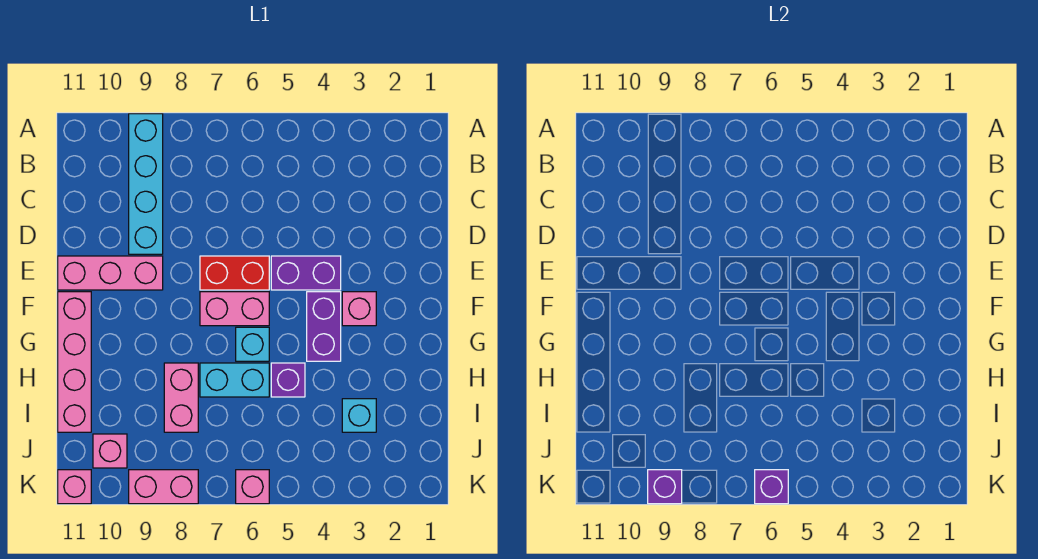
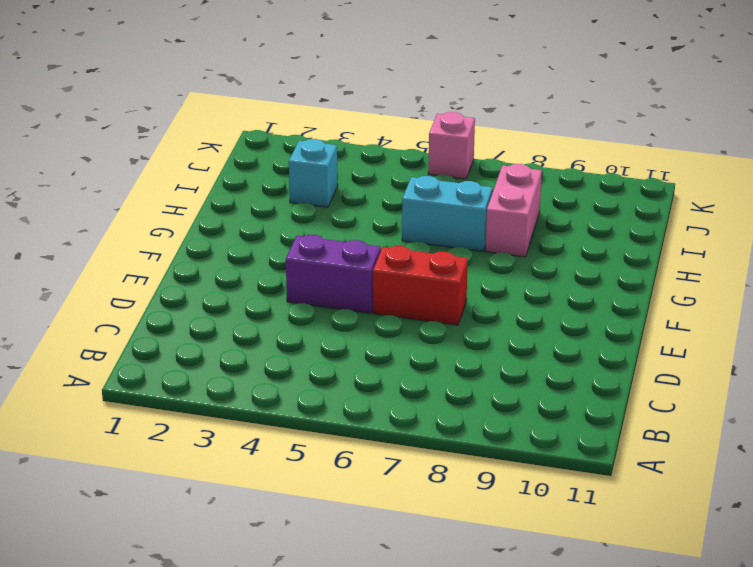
none -> cyan brick A9:D9 level 1
none -> pink brick E9:E11 level 1
none -> pink brick F3 level 1

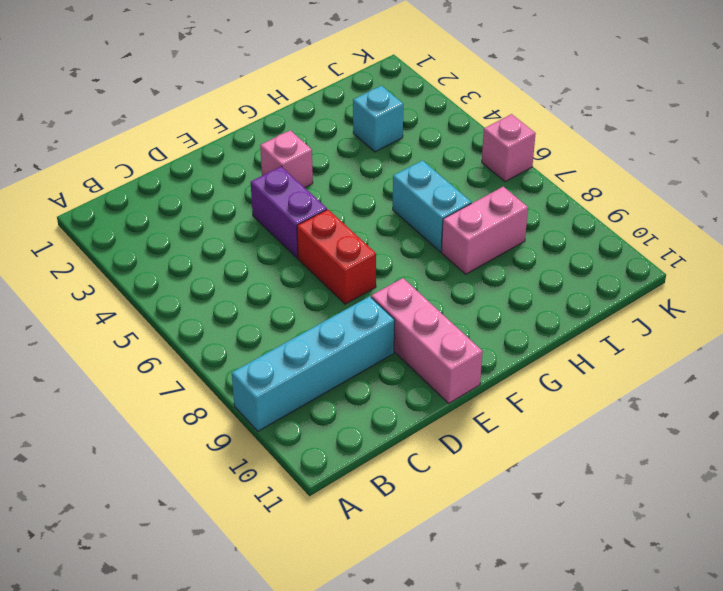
none -> purple brick F4:G4 level 1
none -> pink brick F6:F7 level 1
none -> pink brick F11:I11 level 1

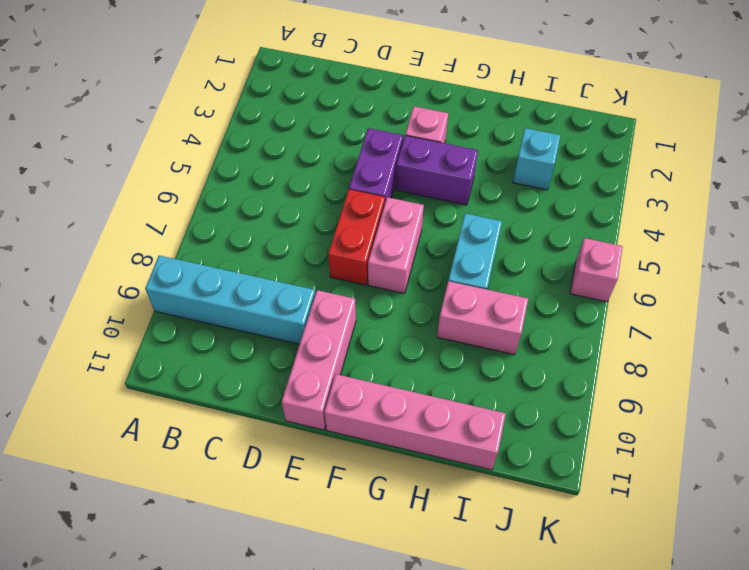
none -> cyan brick G6 level 1
none -> purple brick H5 level 1
none -> pink brick J10 level 1

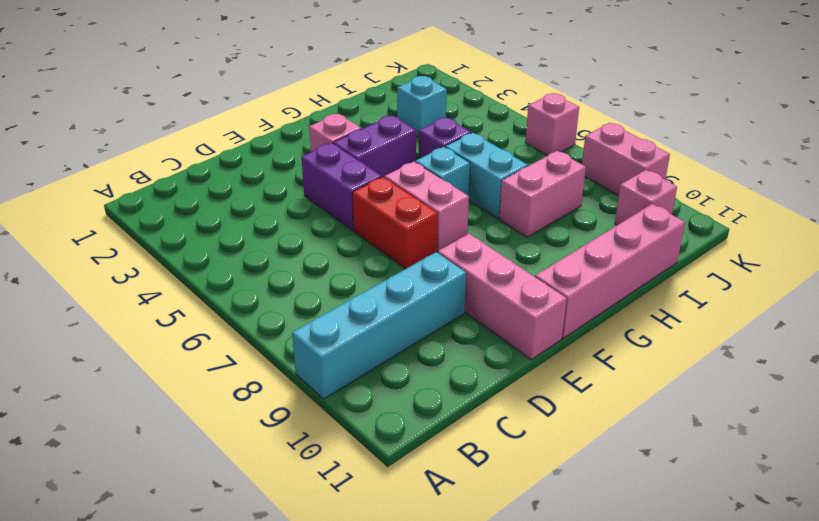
none -> pink brick K11 level 1
none -> purple brick K6 level 2
none -> purple brick K9 level 2

